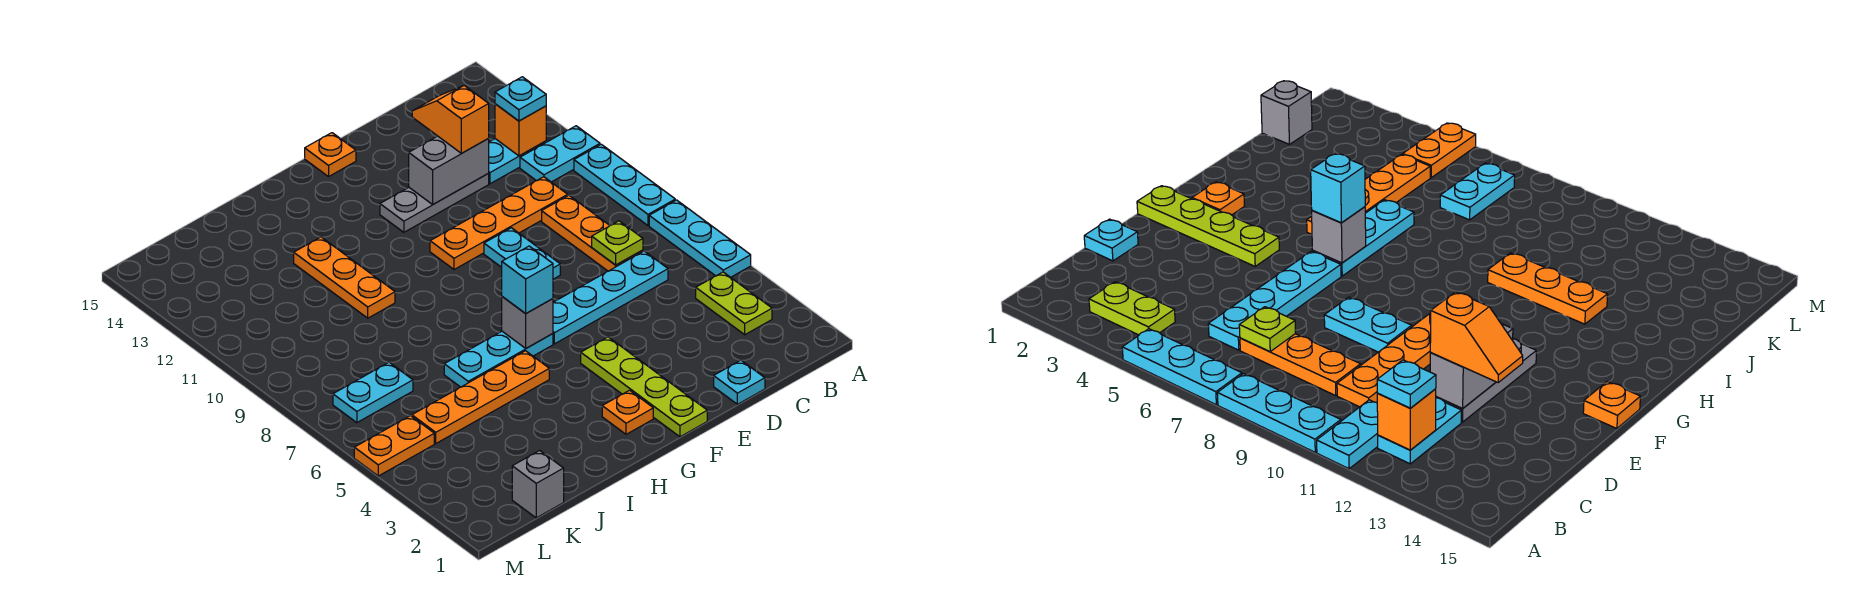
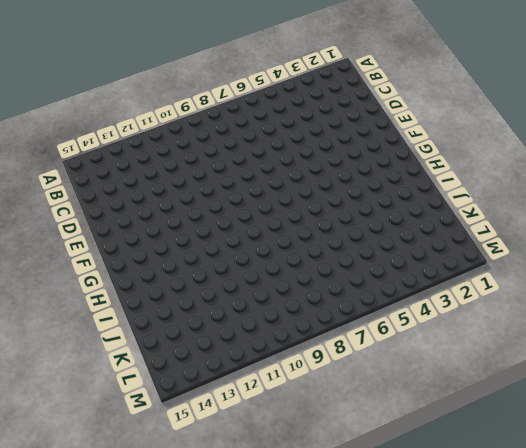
none -> cyan plate A5:A7 level 1
none -> cyan plate A8:A10 level 1
none -> cyan plate A11:B11 level 1

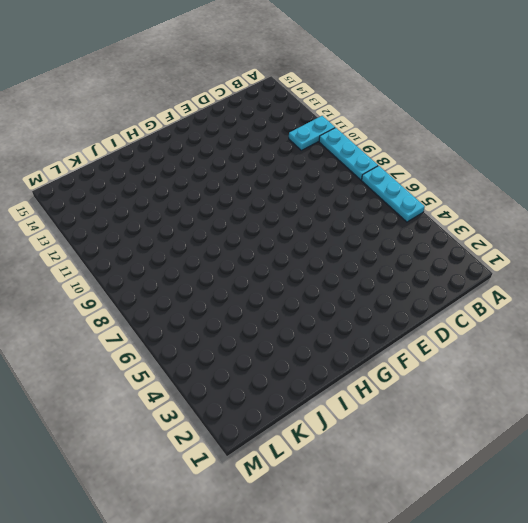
none -> lime plate B3:B4 level 1
none -> cyan plate B12:C12 level 1
none -> cyan plate C6:F6 level 1

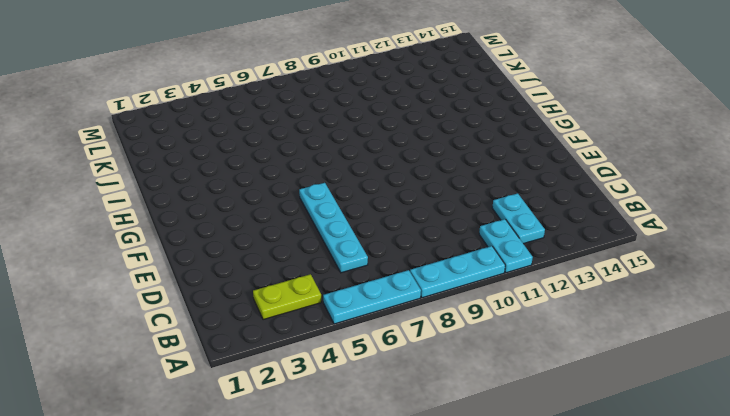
none -> orange plate C7:C9 level 1
none -> orange plate C10:F10 level 1
none -> cyan plate D1 level 1

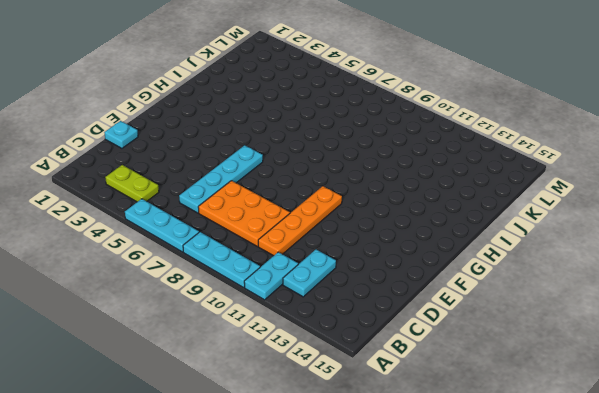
orange plate C7:D9 level 1 -> orange plate C7:C9 level 1
none -> grey plate D12:F12 level 1
none -> cyan plate E8:E9 level 1
none -> lime plate F1:F4 level 1

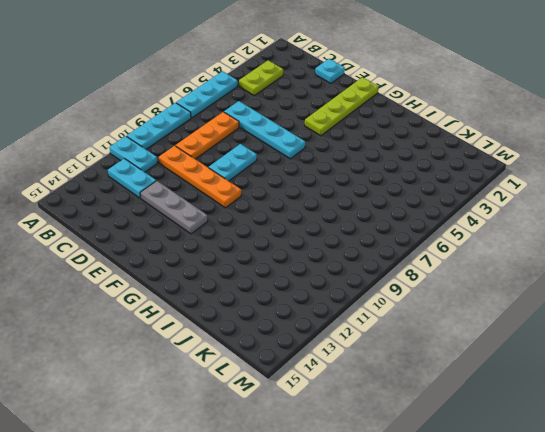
none -> orange plate F15 level 1
none -> orange plate G2 level 1
none -> cyan plate G6:I6 level 1

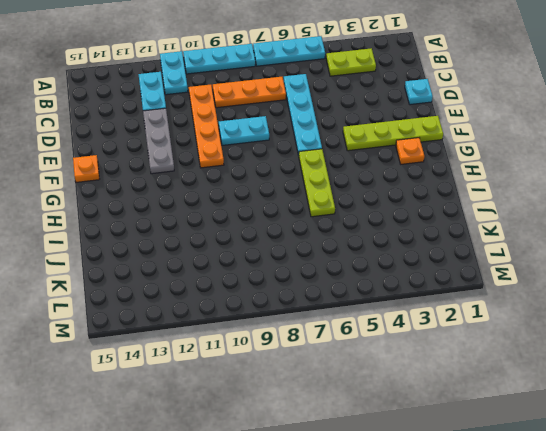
lime plate G6:I6 level 1 -> cyan plate G6:I6 level 1
none -> orange plate H5:K5 level 1
none -> orange plate I10:I12 level 1
none -> grey brick K1 level 1

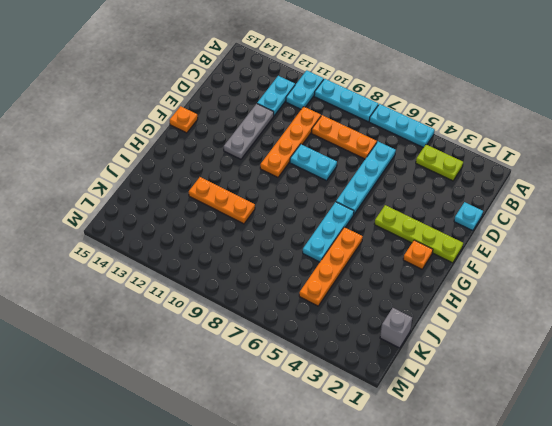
none -> cyan plate K7:L7 level 1
none -> orange plate L5:M5 level 1
none -> orange brick B12 level 2

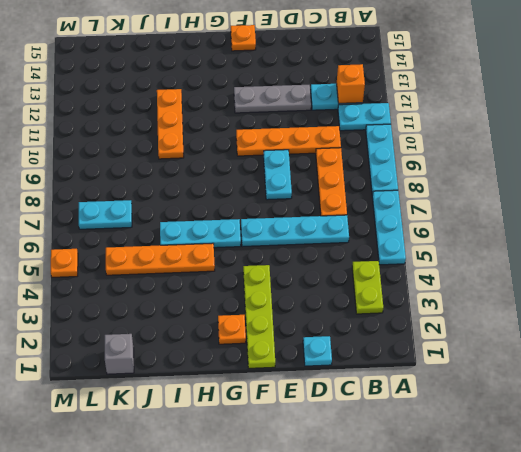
orange plate M5 level 1 -> orange plate L5:M5 level 1
none -> lime plate C7 level 2
none -> grey brick D12:E12 level 2
none -> grey brick G6 level 2

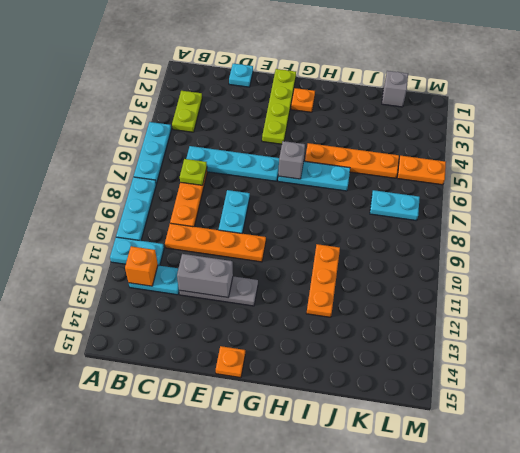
none -> cyan plate B12 level 3
none -> orange slope D12:D13 level 3 top 12
none -> cyan brick G6 level 3

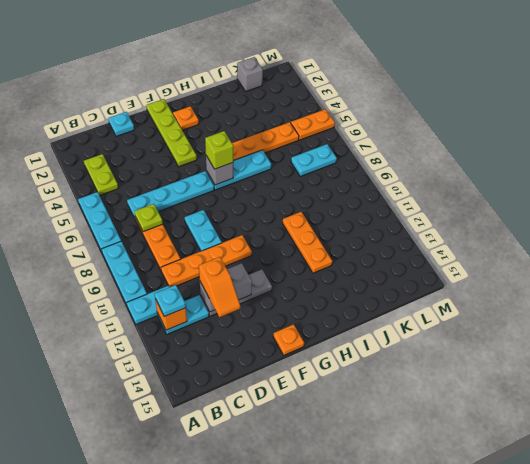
lime brick G6 level 3 -> cyan brick G6 level 3

